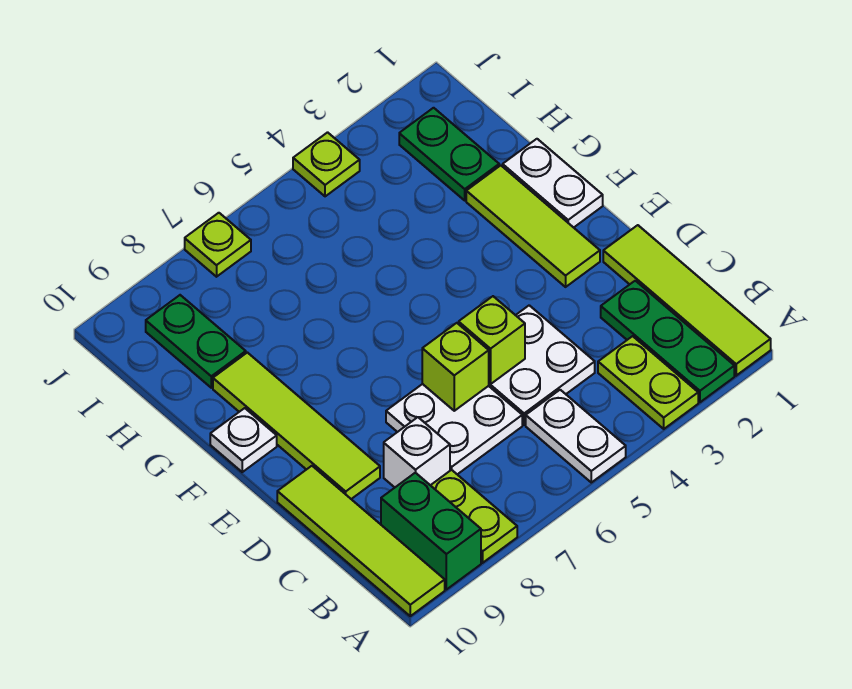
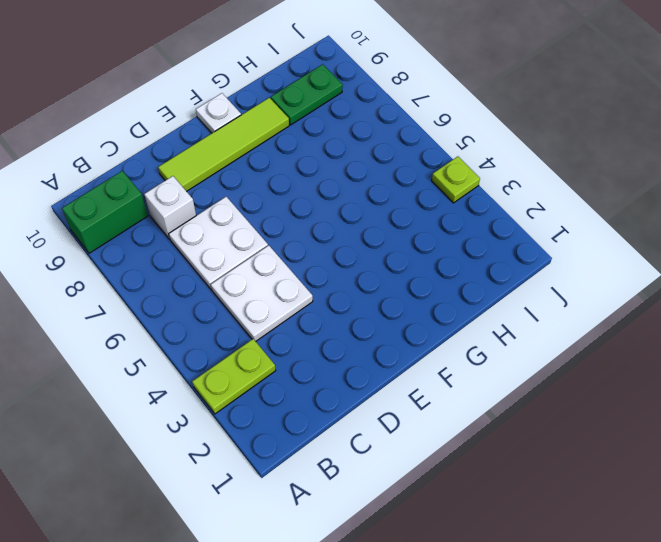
none -> lime tile A1:D1 level 1
none -> green plate A2:C2 level 1
none -> white plate A5:B5 level 1

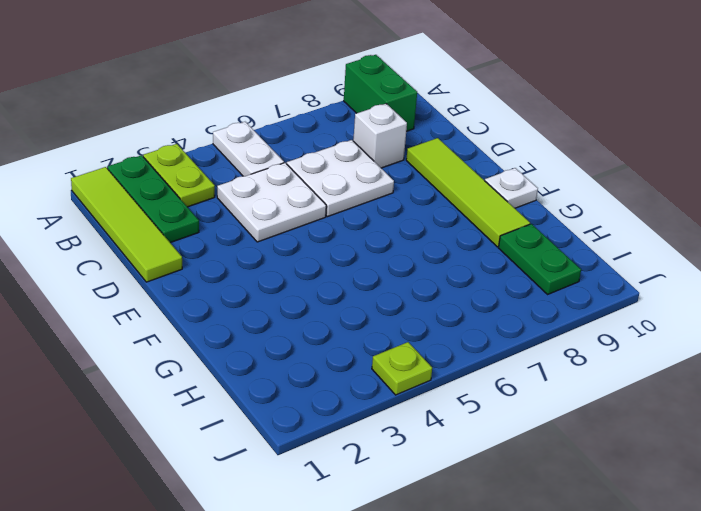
none -> lime plate A8:B8 level 1
none -> lime tile A10:D10 level 1
none -> lime tile E2:G2 level 1

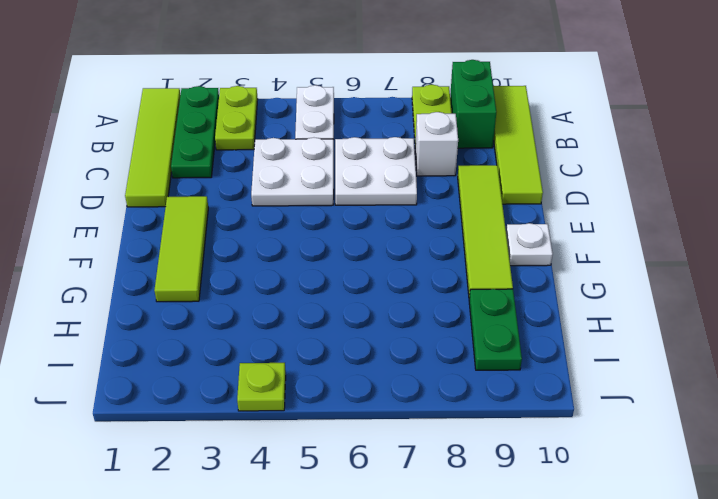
none -> white plate F1:G1 level 1
none -> green plate H2:I2 level 1
none -> lime plate J7 level 1

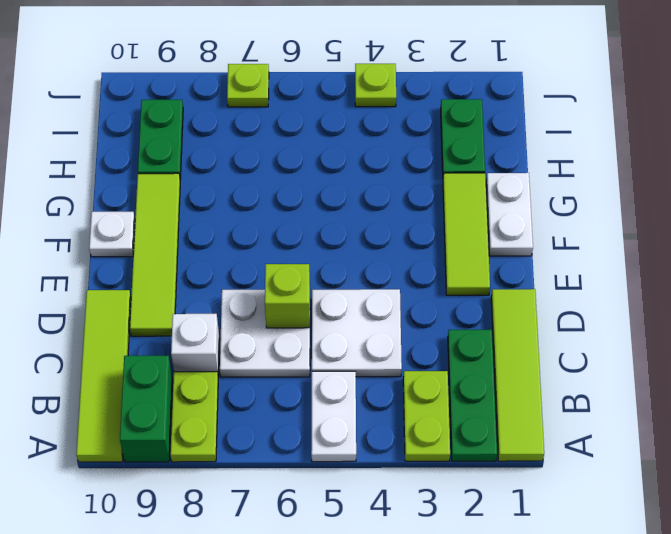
none -> lime brick D5 level 2

